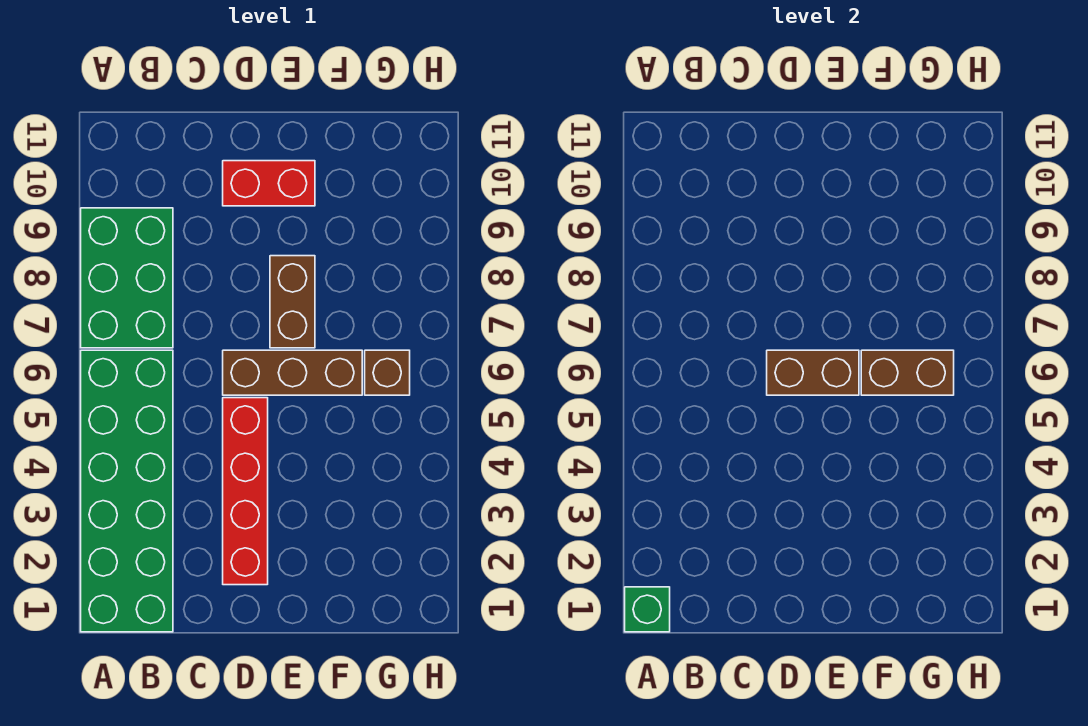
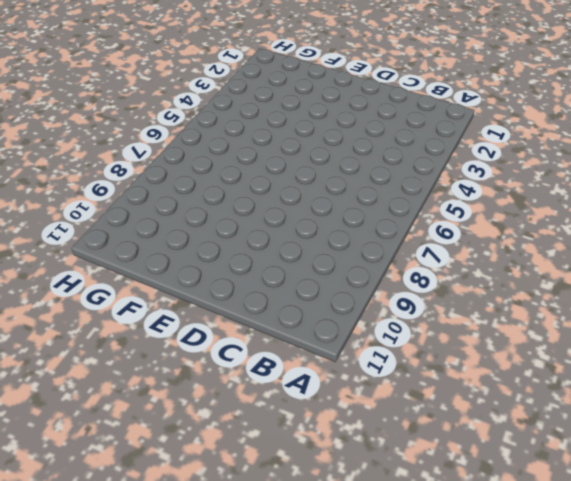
none -> green brick A1:B6 level 1
none -> green brick A7:B9 level 1

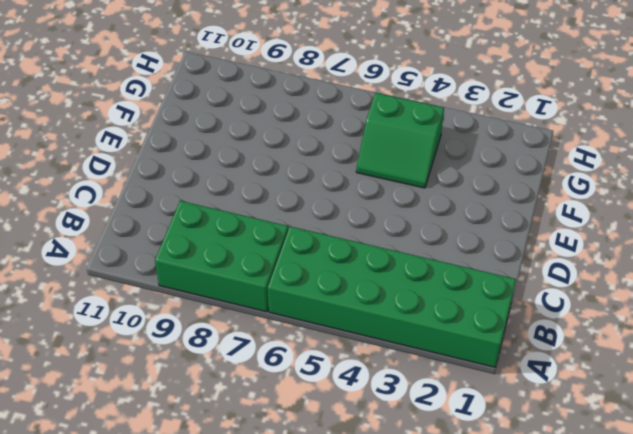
green slope F4:G5 level 1 top G -> none
none -> red brick D2:D5 level 1
none -> brown brick D6:F6 level 1

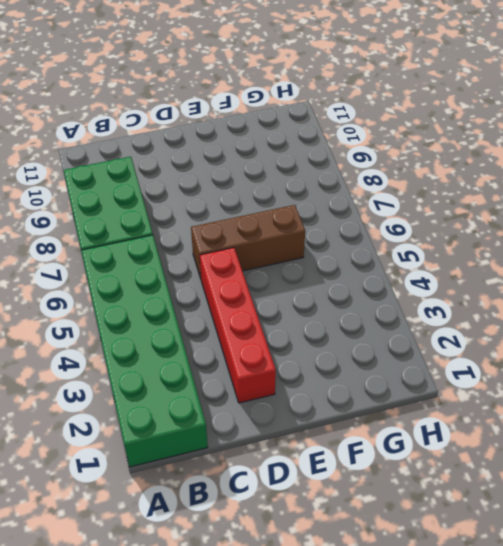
none -> red brick D10:E10 level 1
none -> brown brick E7:E8 level 1

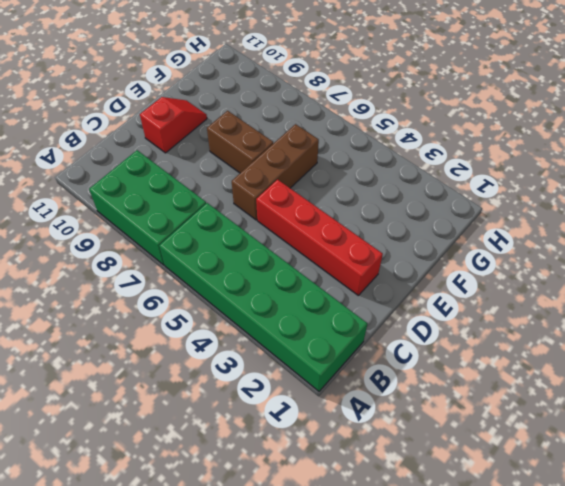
red slope D10:E10 level 1 top D -> red brick D10:E10 level 1
none -> brown brick G6 level 1
none -> green brick A1 level 2

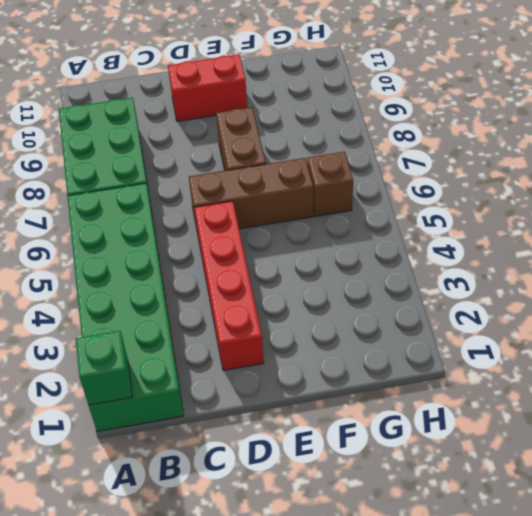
none -> brown brick D6:E6 level 2
none -> brown brick F6:G6 level 2

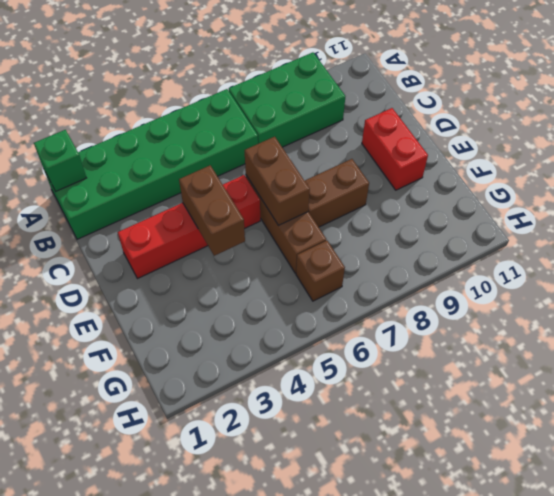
brown brick D4:E4 level 2 -> brown brick F6:G6 level 2

